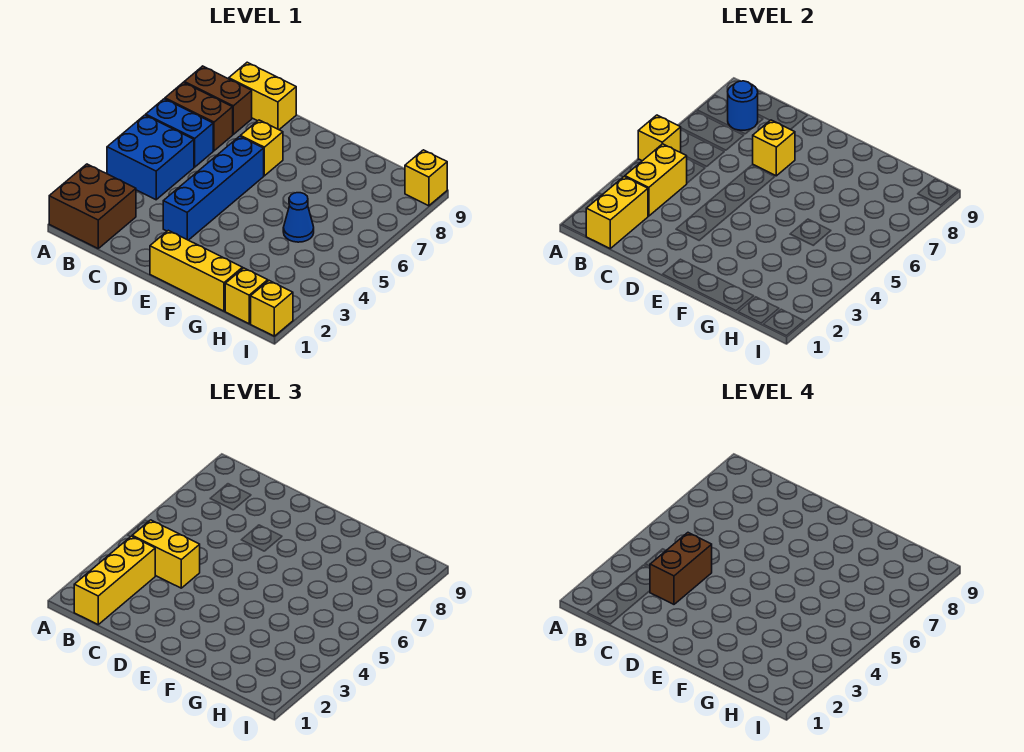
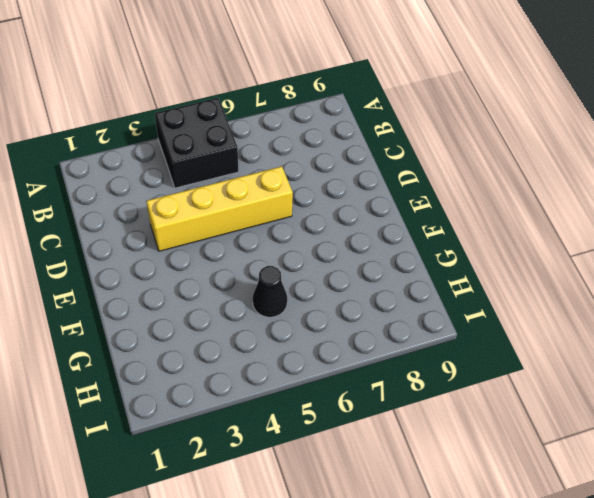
black brick A4:B5 level 1 -> blue brick A4:B5 level 1
yellow brick D3:D6 level 1 -> blue brick D3:D6 level 1
black cone G5 level 1 -> blue cone G5 level 1
none -> brown brick A1:B2 level 1
none -> blue brick A6:B6 level 1
none -> brown brick A7:B7 level 1

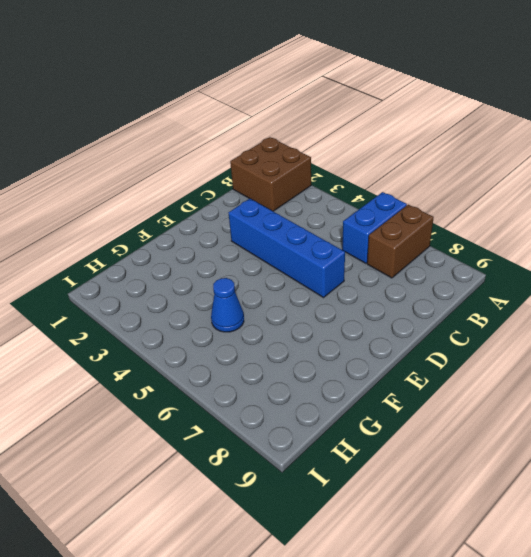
none -> blue brick A4:B5 level 1
none -> brown brick A8:B8 level 1
none -> yellow brick B9:C9 level 1

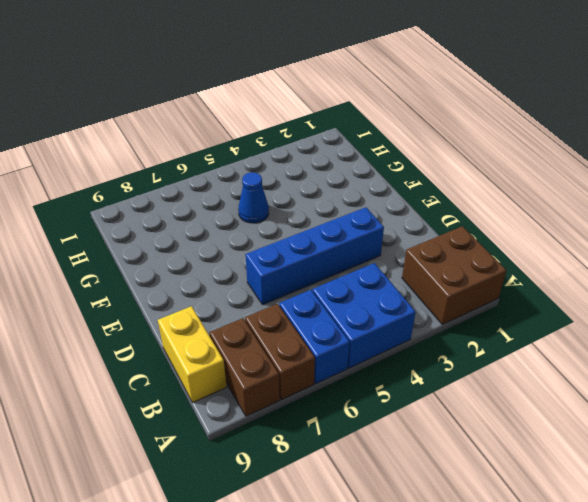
none -> yellow brick D7 level 1
none -> yellow brick E1:G1 level 1
none -> yellow brick H1 level 1

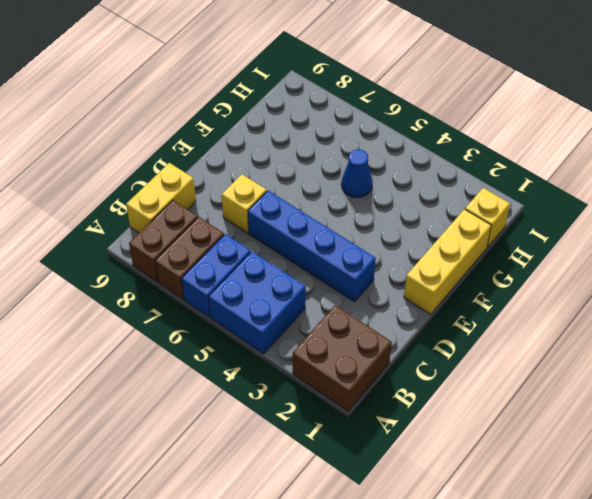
none -> yellow brick I1 level 1
none -> yellow brick I9 level 1
none -> yellow brick A5 level 2

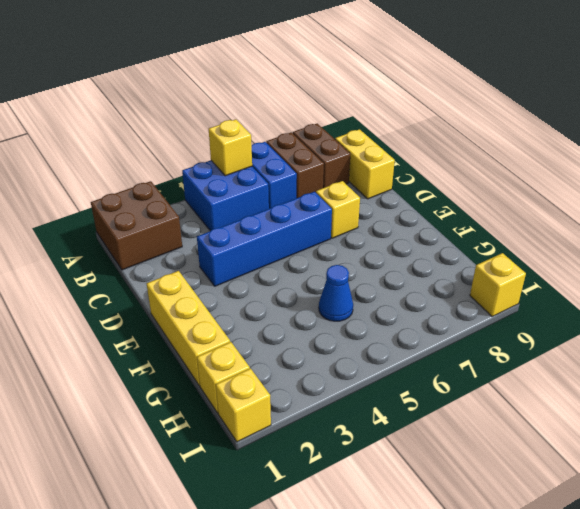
none -> yellow brick B1:B2 level 2
none -> yellow brick B3:B4 level 2
none -> blue round brick B8 level 2

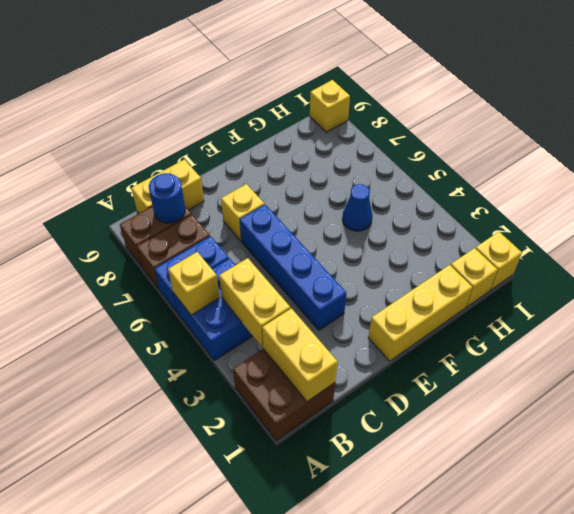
none -> yellow brick D7 level 2
none -> yellow brick B1:B3 level 3
none -> yellow brick B4:C4 level 3

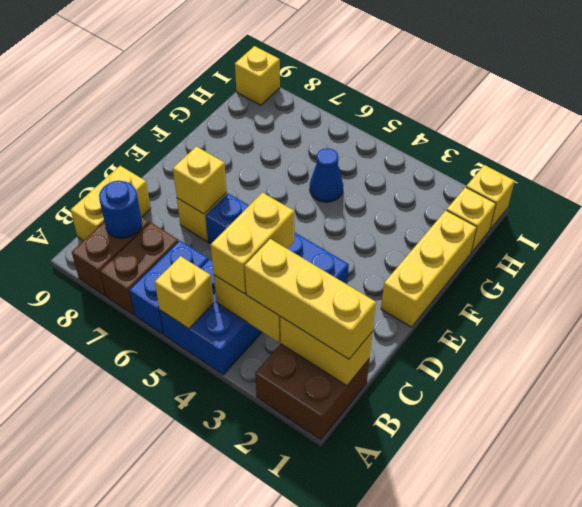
none -> brown brick C3:C4 level 4

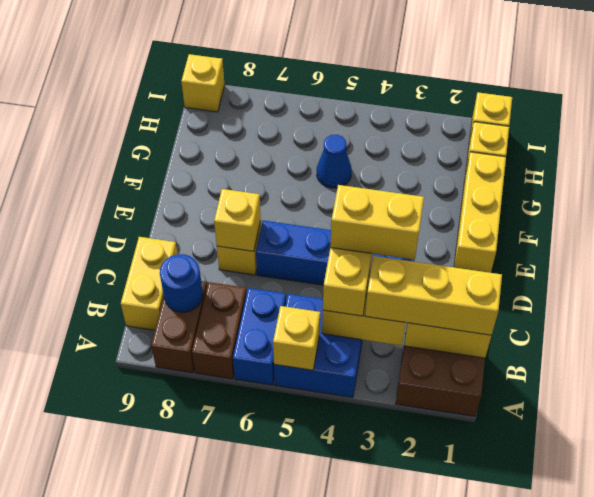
yellow brick C3:C4 level 4 -> brown brick C3:C4 level 4

